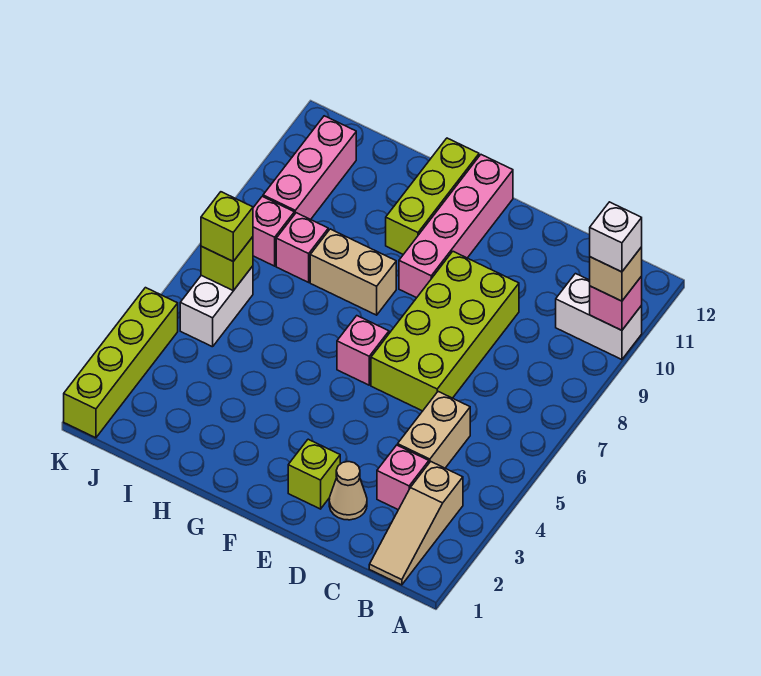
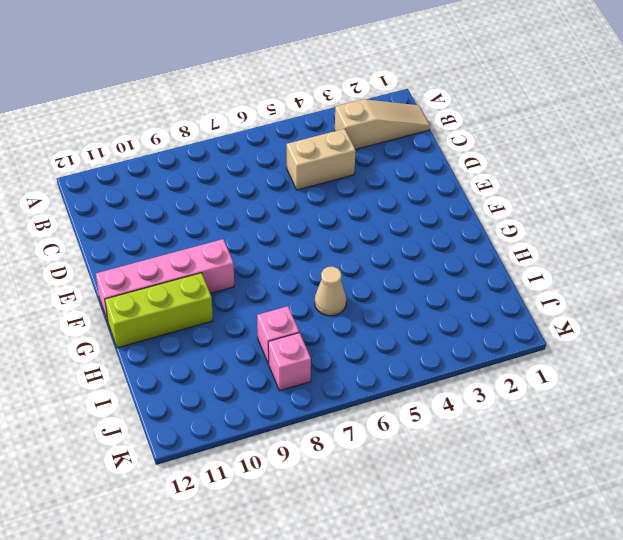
tan cone H6 level 1 -> tan cone D2 level 1
none -> white brick A10:B10 level 1
none -> pink brick C3 level 1
none -> lime brick D6:E9 level 1

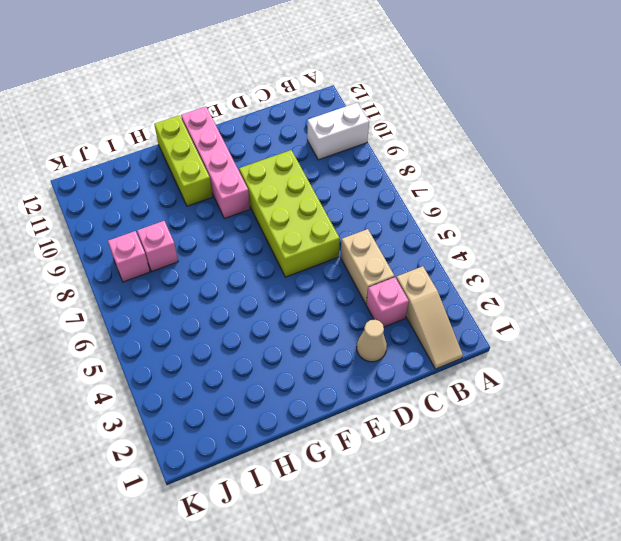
none -> lime brick E2 level 1
none -> pink brick F6 level 1
none -> tan brick G8:H8 level 1

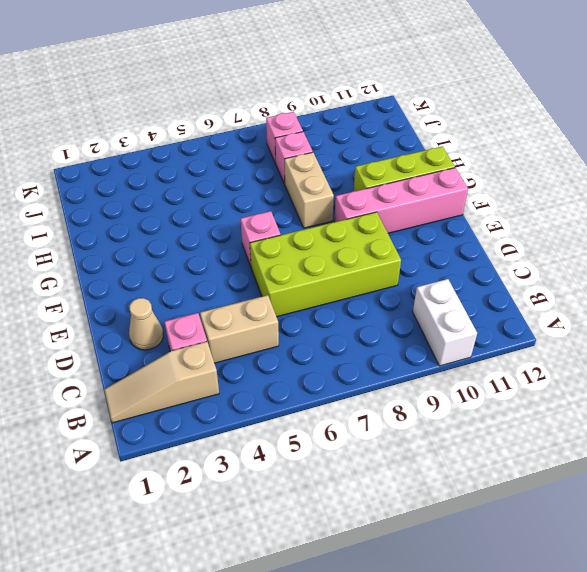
none -> lime brick E2 level 1
none -> white brick J5:J6 level 1
none -> pink brick J9:J11 level 1

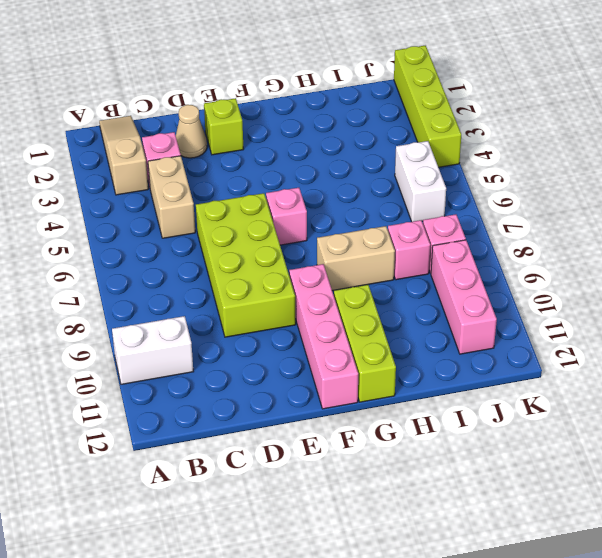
none -> pink brick A10 level 2
none -> lime brick J6 level 2
none -> tan brick A10 level 3

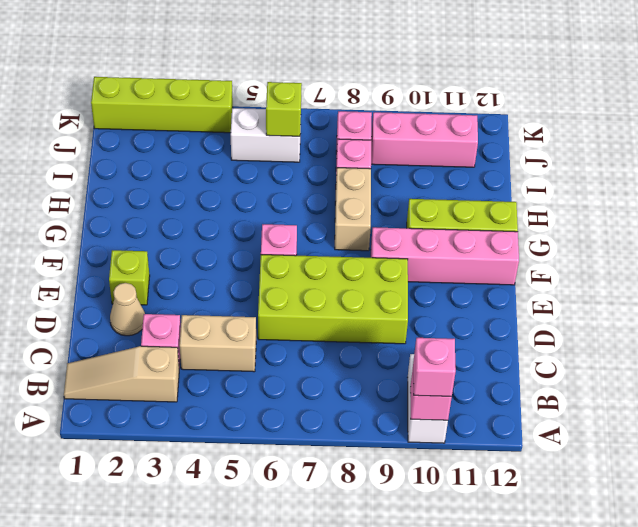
pink brick A10 level 3 -> tan brick A10 level 3
none -> lime brick J6 level 3
none -> white brick A10 level 4

